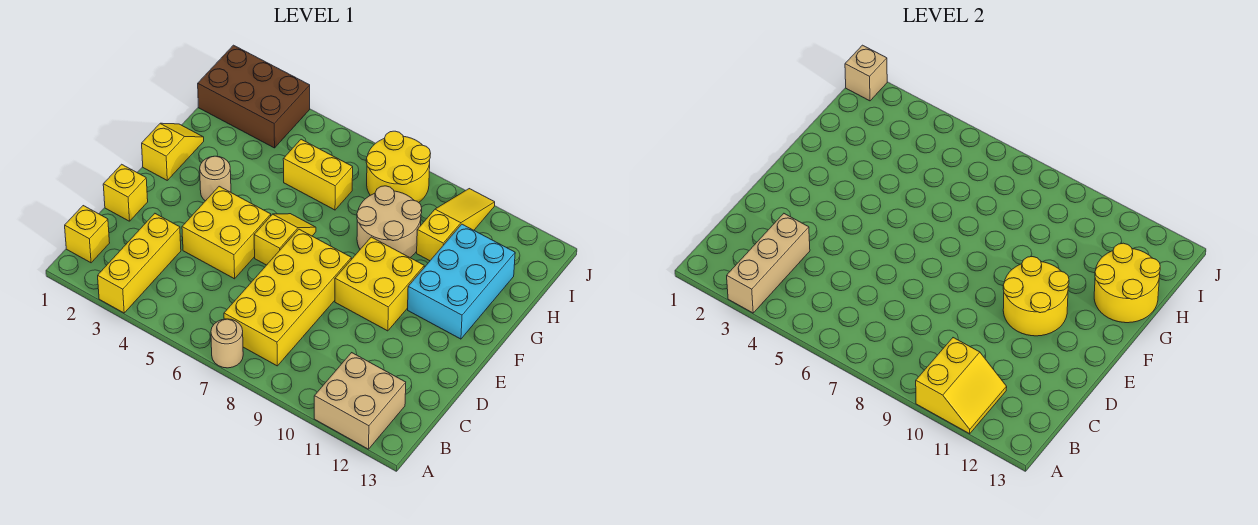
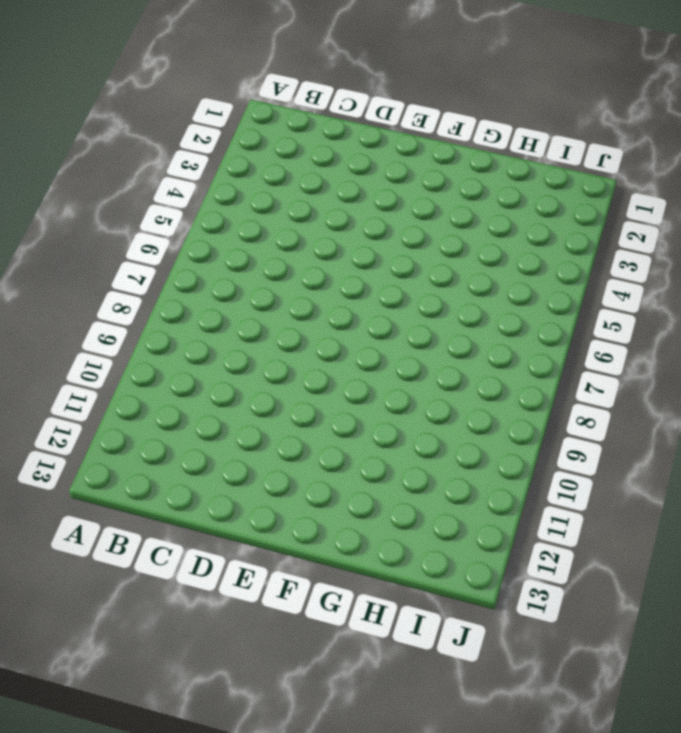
none -> yellow brick A3:C3 level 1
none -> tan round brick A7 level 1
none -> tan brick A11:B12 level 1

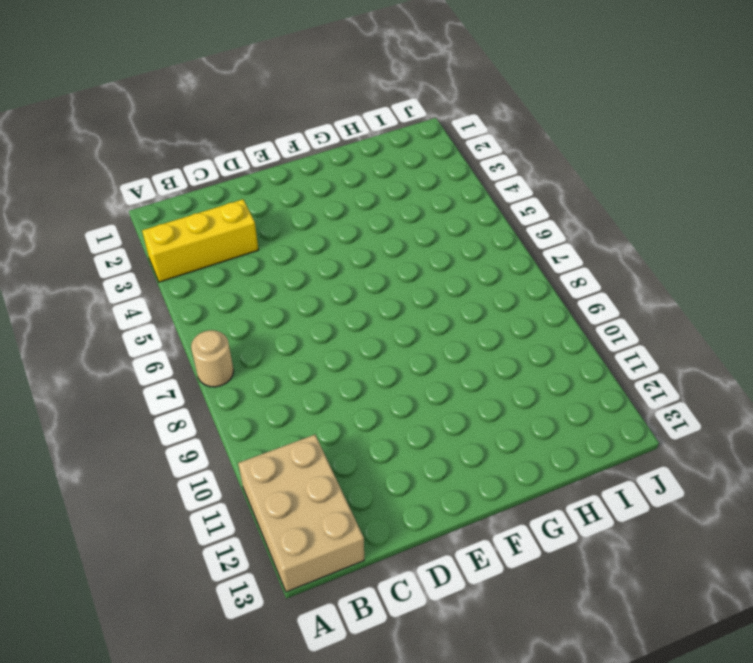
tan brick A11:B13 level 1 -> tan brick A11:B12 level 1
none -> yellow brick B1 level 1
none -> yellow brick B7:E8 level 1
none -> yellow brick D1 level 1

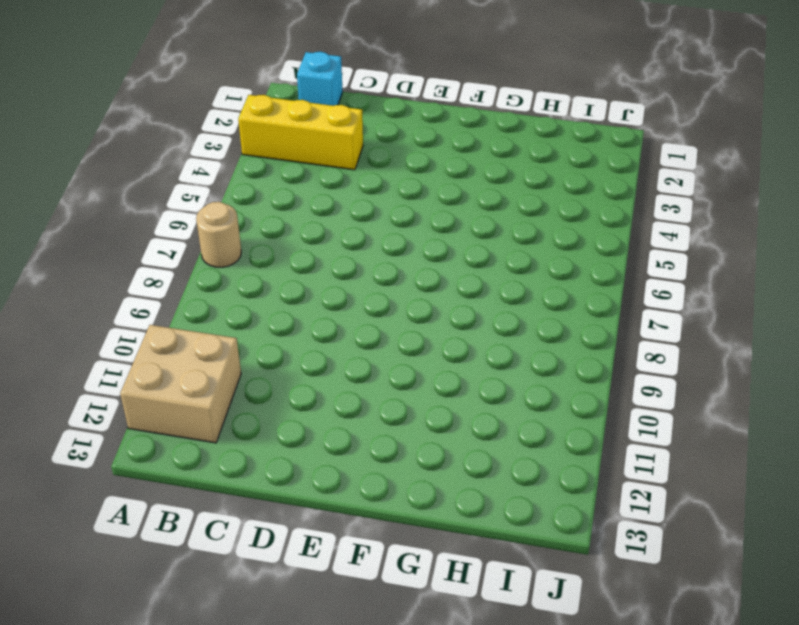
cyan brick B1 level 1 -> yellow brick B1 level 1
none -> yellow brick B7:E8 level 1
none -> yellow brick D1 level 1
none -> yellow brick D4:E5 level 1

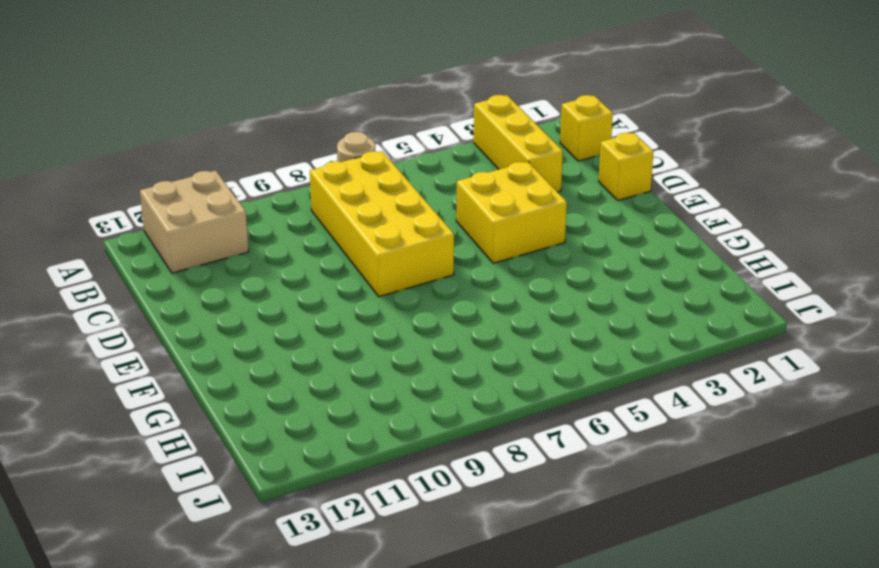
none -> yellow slope E6:F6 level 1 top E
none -> yellow brick E9:F10 level 1
none -> yellow slope F1:G1 level 1 top F

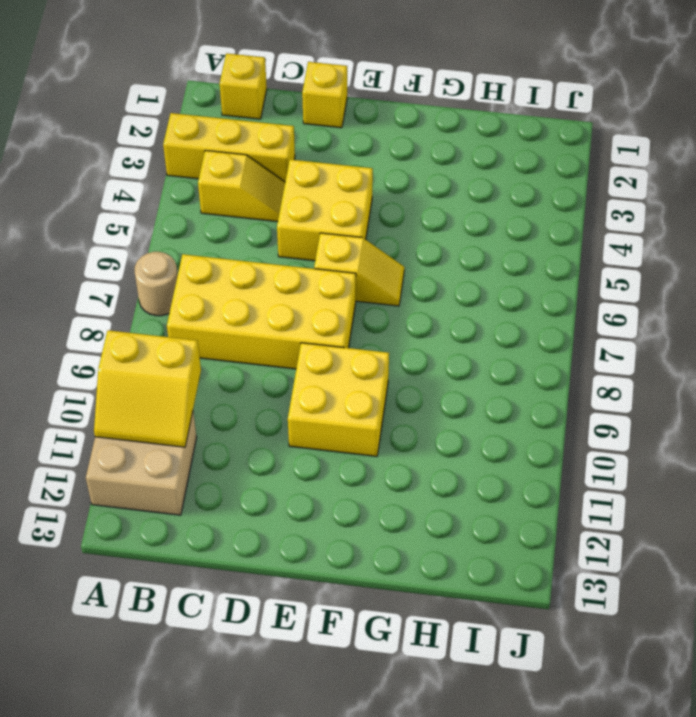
yellow slope B4:C4 level 1 top B -> yellow slope F1:G1 level 1 top F
none -> tan round brick F3 level 1
none -> cyan brick F11:H12 level 1
none -> tan round brick G8:H9 level 1

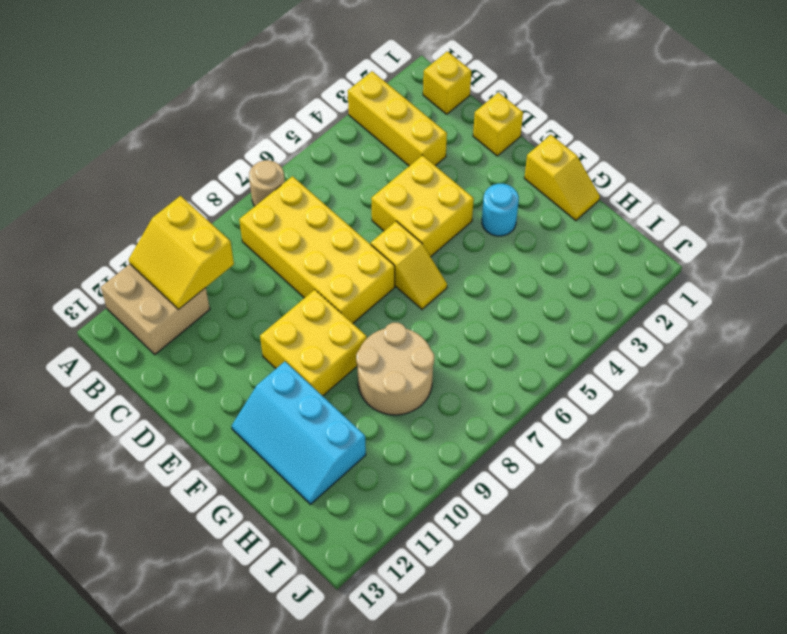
cyan round brick F3 level 1 -> tan round brick F3 level 1
cyan slope F11:H12 level 1 top 11 -> cyan brick F11:H12 level 1
none -> yellow brick H5:H6 level 1
none -> yellow slope H10:J10 level 1 top H
none -> brown brick I1:J3 level 1

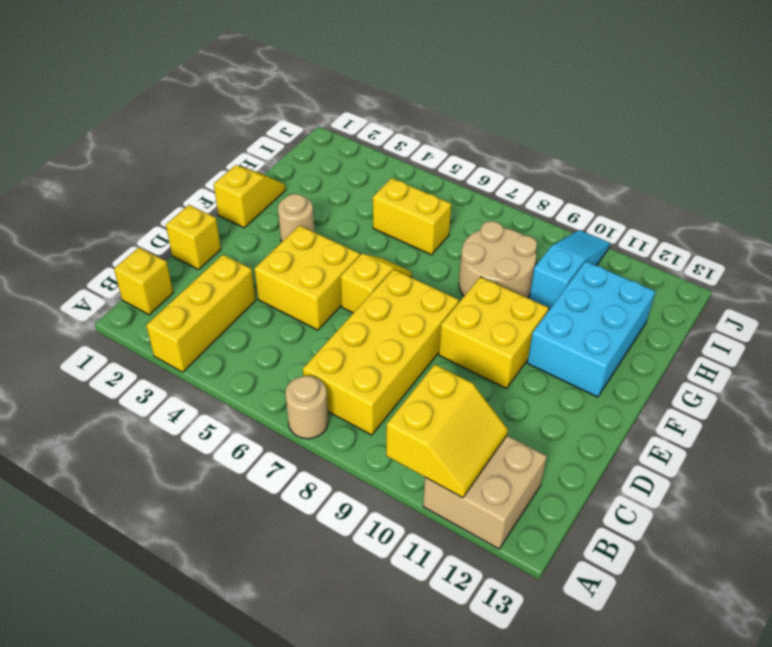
cyan slope H10:J10 level 1 top H -> yellow slope H10:J10 level 1 top H
none -> brown brick I1:J3 level 1
none -> yellow round brick I7:J8 level 1
none -> tan brick A3:C3 level 2

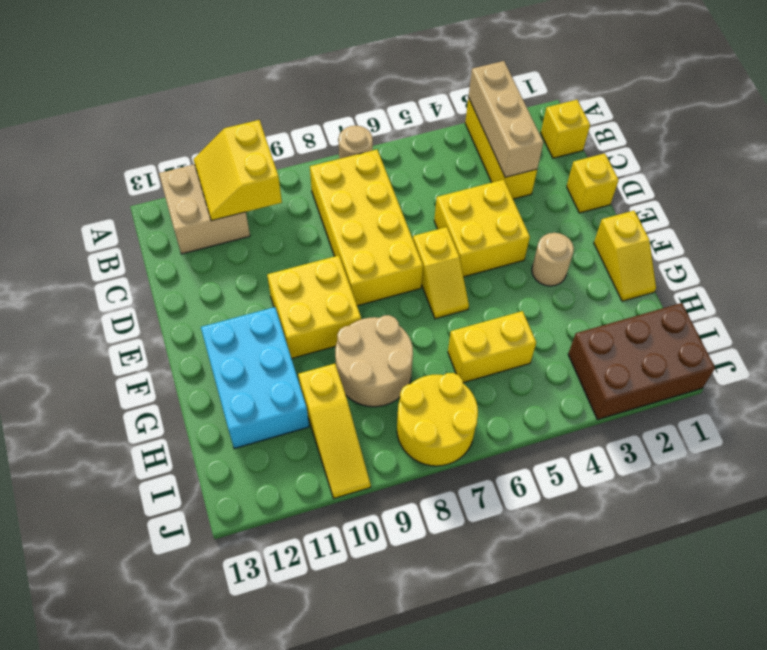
none -> yellow round brick E10:F11 level 2
none -> yellow round brick G12:H13 level 2
none -> tan brick J1 level 2

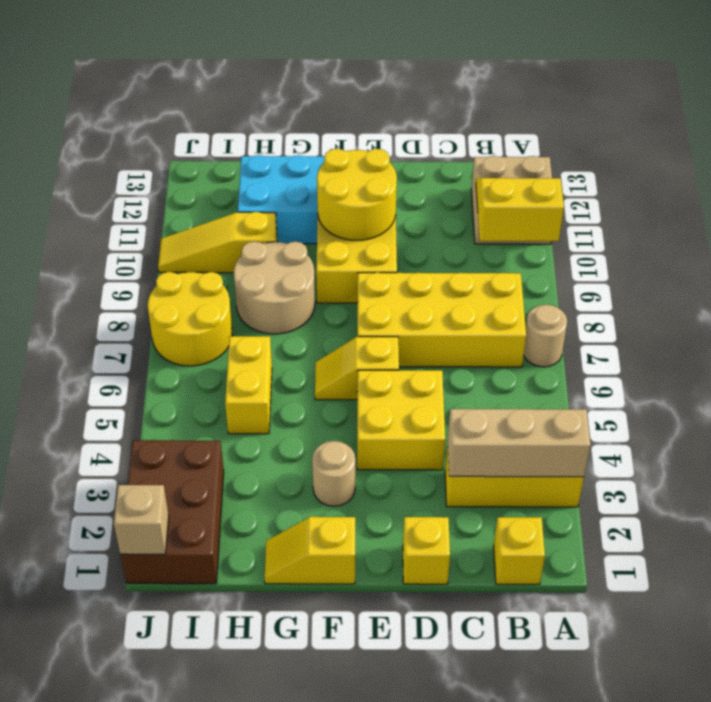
none -> yellow round brick G12:H13 level 2

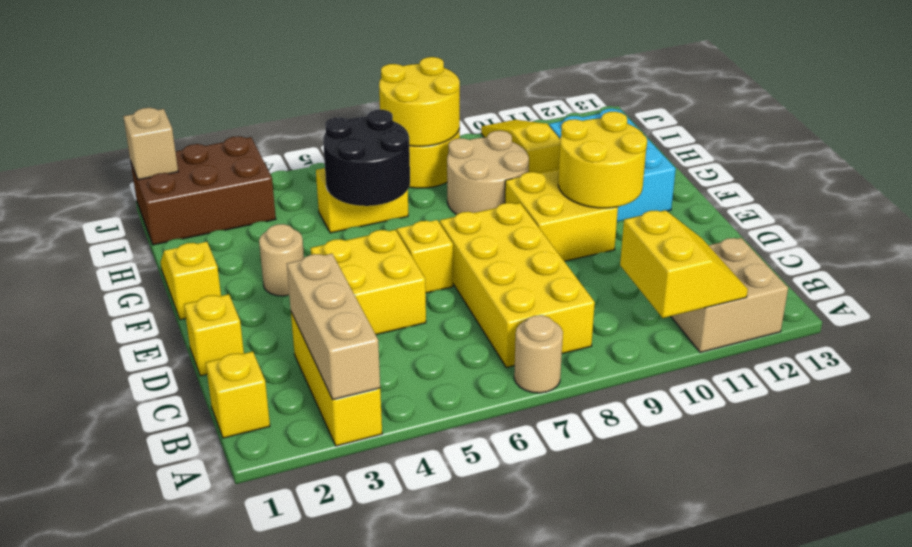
black round brick G5:H6 level 2 -> none
yellow round brick I7:J8 level 2 -> yellow round brick G12:H13 level 2

